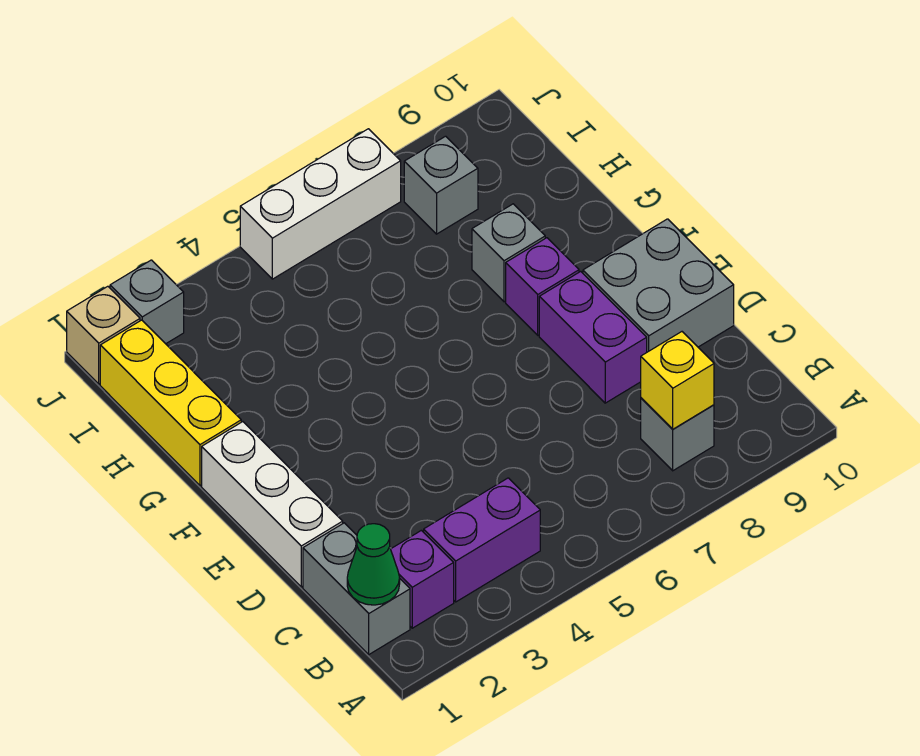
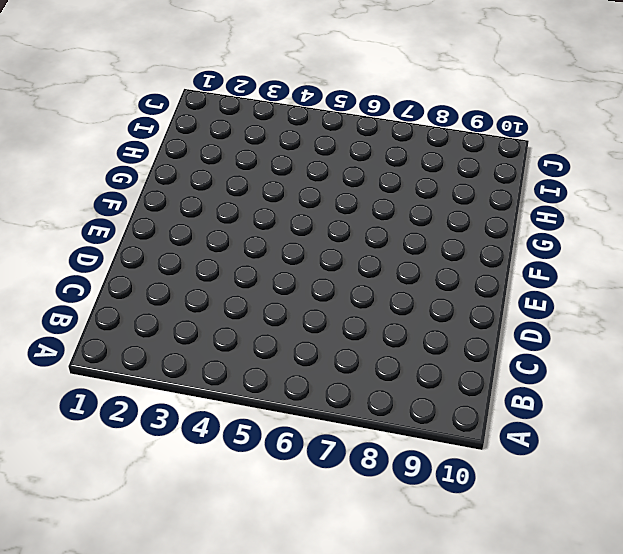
none -> grey brick B1:C1 level 1
none -> purple brick B2 level 1
none -> purple brick B3:B4 level 1

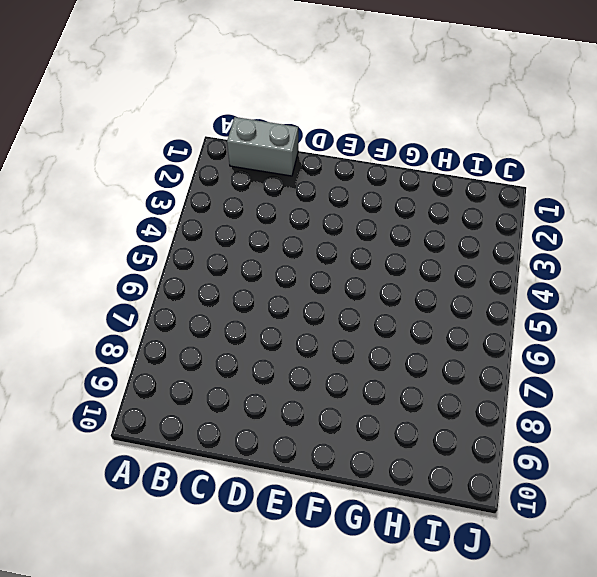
none -> purple brick B2 level 1
none -> purple brick B3:B4 level 1
none -> grey brick B8 level 1

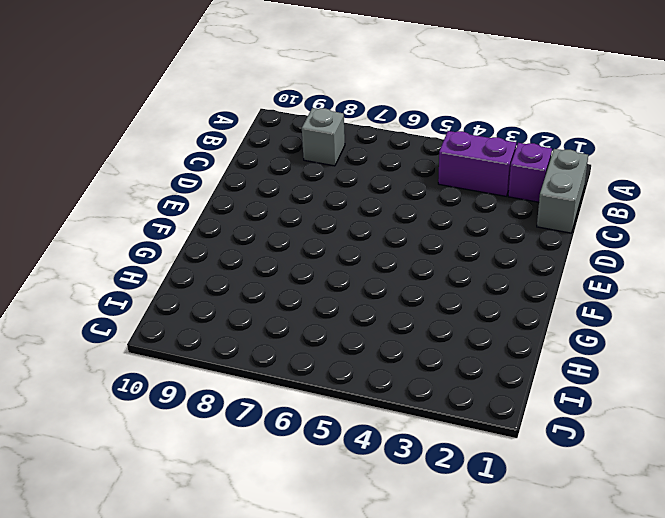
none -> white brick D1:F1 level 1
none -> purple brick D8:E8 level 1
none -> grey brick D9:E10 level 1

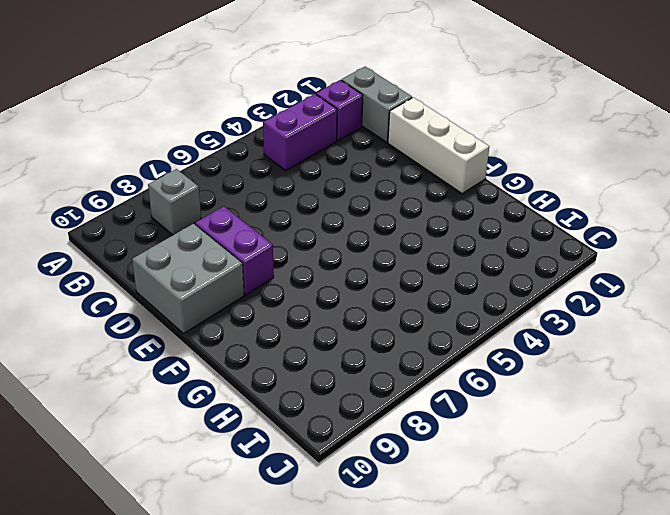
none -> purple brick F8 level 1
none -> yellow brick G1:I1 level 1
none -> grey brick G8 level 1

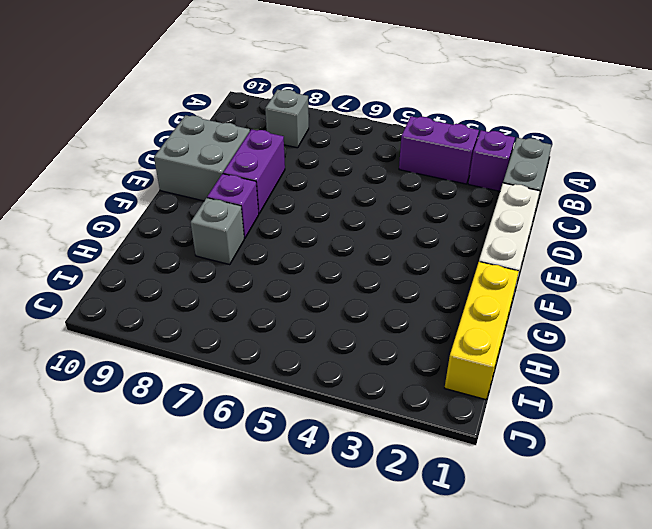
none -> grey brick I8 level 1
none -> tan brick J1 level 1
none -> grey brick J2 level 1

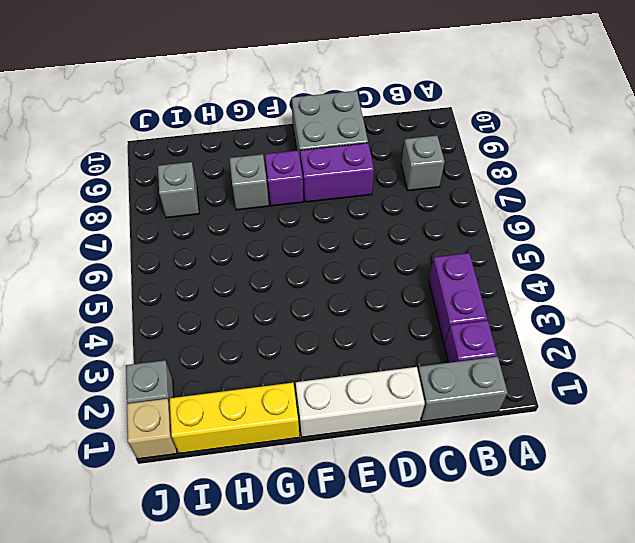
none -> white brick J5:J7 level 1
none -> green cone B1 level 2
none -> yellow brick B8 level 2

